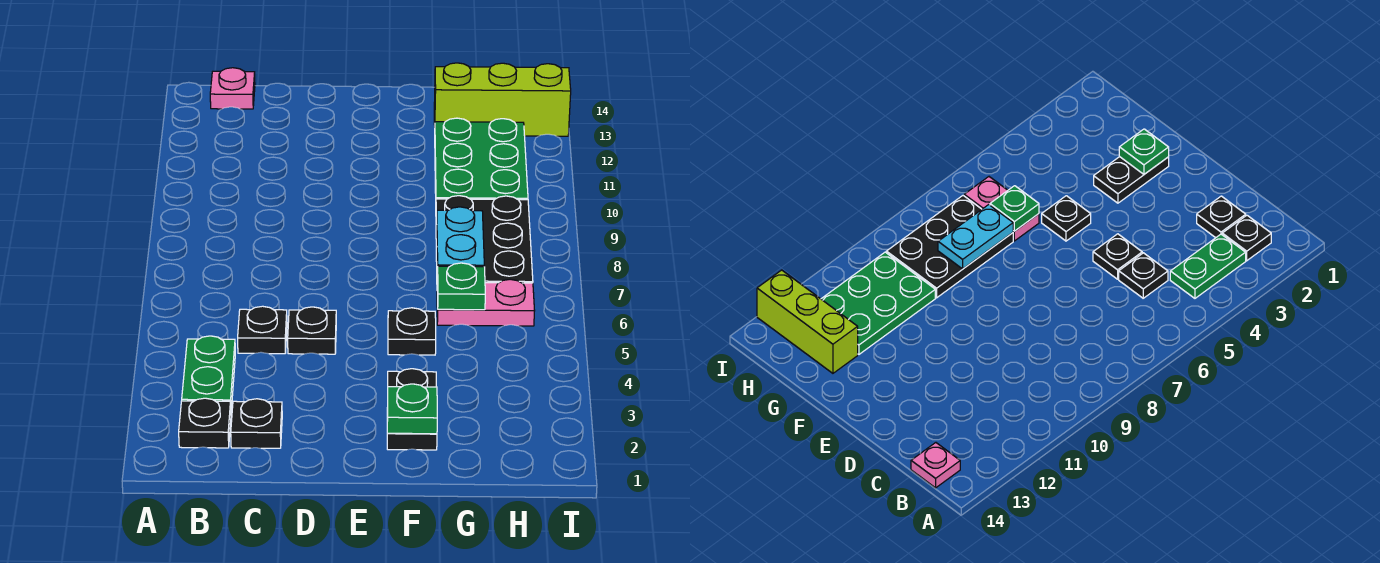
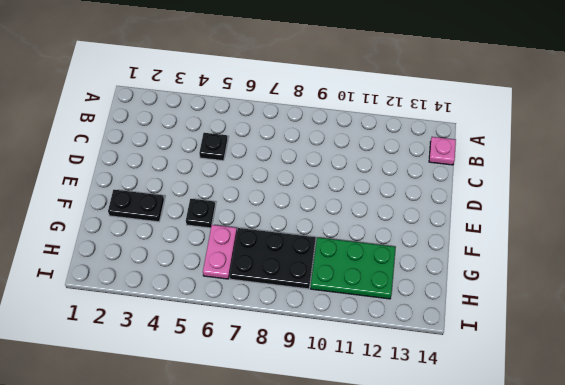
none -> black plate B2 level 1
none -> green plate B3:B4 level 1
none -> black plate C2 level 1

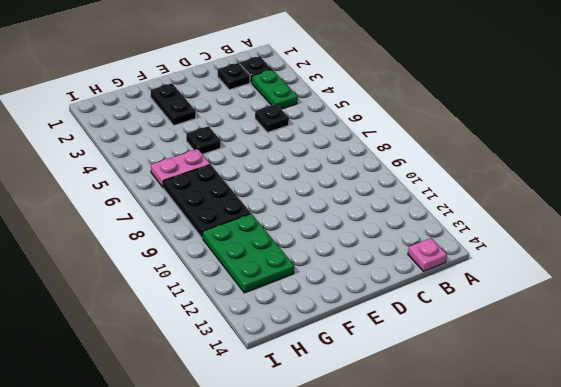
none -> black plate D5 level 1
none -> lime brick G13:I13 level 1
none -> green plate F2 level 2

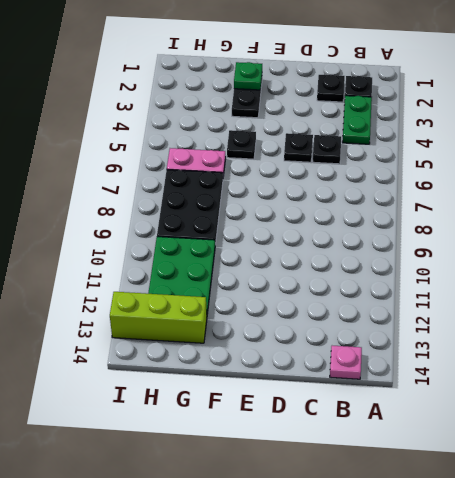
none -> green plate G6 level 2
none -> cyan plate G7:G8 level 2

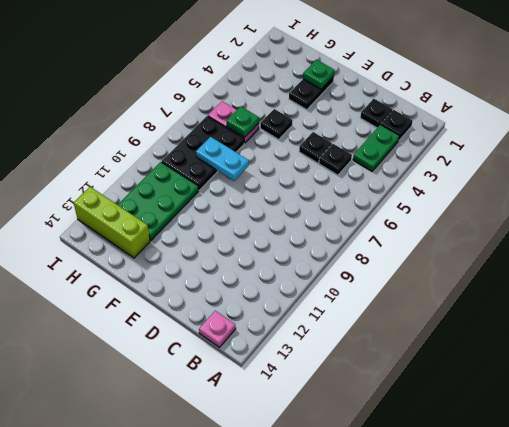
cyan plate F8:G8 level 2 -> cyan plate G7:G8 level 2

